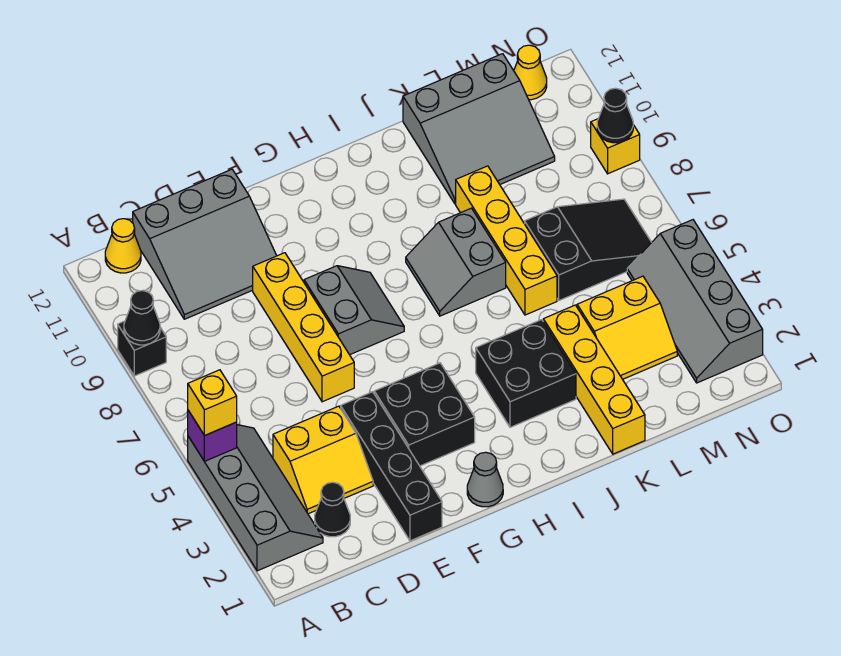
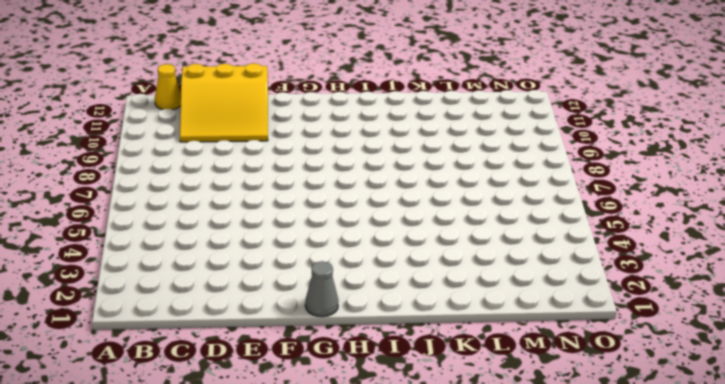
yellow slope C10:E12 level 1 top 12 -> grey slope C10:E12 level 1 top 12
none -> grey slope A2:B5 level 1 top A
none -> black brick A9 level 1
none -> black cone C2 level 1

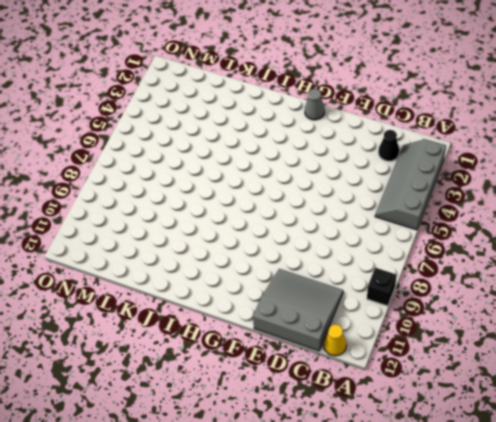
none -> yellow slope C3:D4 level 1 top 4
none -> black brick E1:E4 level 1
none -> yellow brick E6:E9 level 1

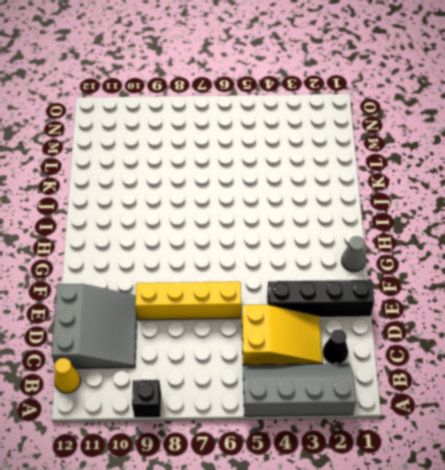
yellow slope C3:D5 level 1 top 5 -> yellow slope C3:D4 level 1 top 4
none -> black brick F3:G4 level 1
none -> grey slope F7:G8 level 1 top F
none -> black brick I3:J4 level 1

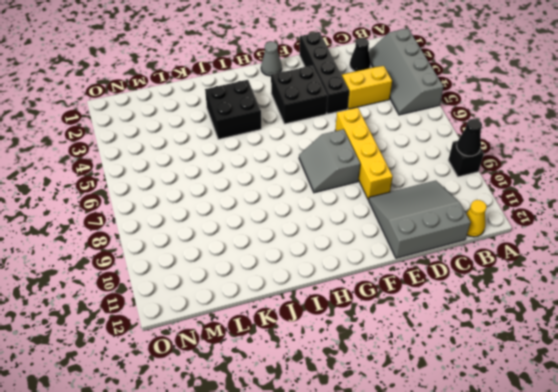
none -> grey slope I7:J8 level 1 top J
none -> yellow brick K1:K4 level 1
none -> yellow brick K6:K9 level 1

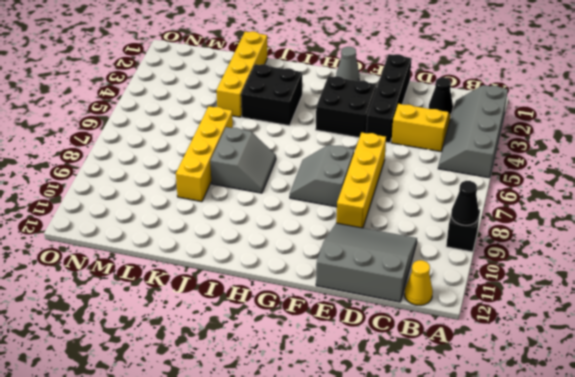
none -> grey slope K10:M12 level 1 top 12
none -> yellow slope L3:M4 level 1 top 4
none -> black slope L6:N7 level 1 top L

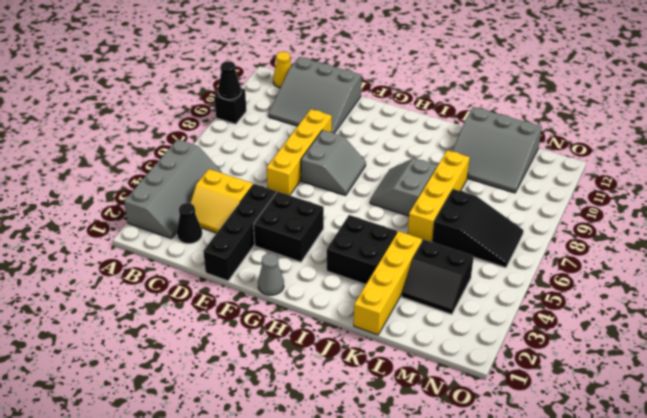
black slope L3:M4 level 1 top 4 -> yellow slope L3:M4 level 1 top 4
none -> grey slope N2:O5 level 1 top O
none -> yellow cone N12 level 1
none -> yellow brick O9 level 1

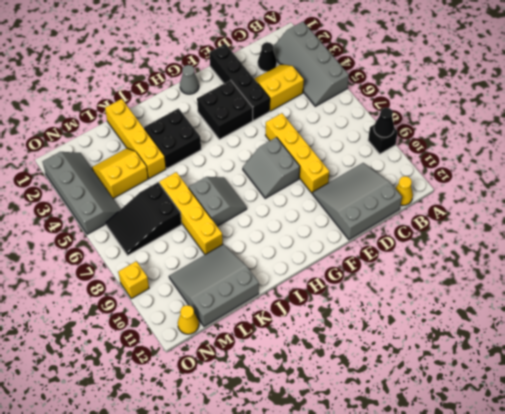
none -> purple brick A5 level 2
none -> black cone O9 level 2
none -> yellow brick A5 level 3

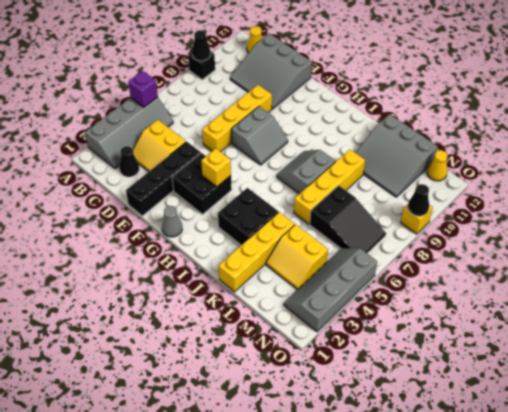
yellow brick G4 level 2 -> yellow brick A5 level 3

